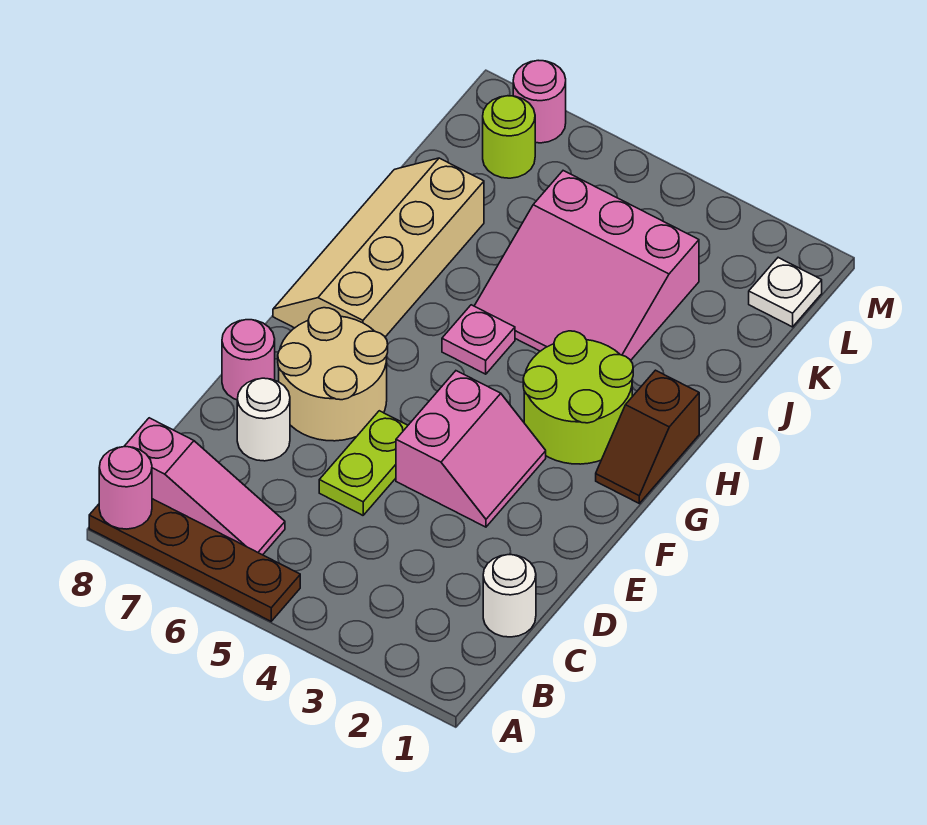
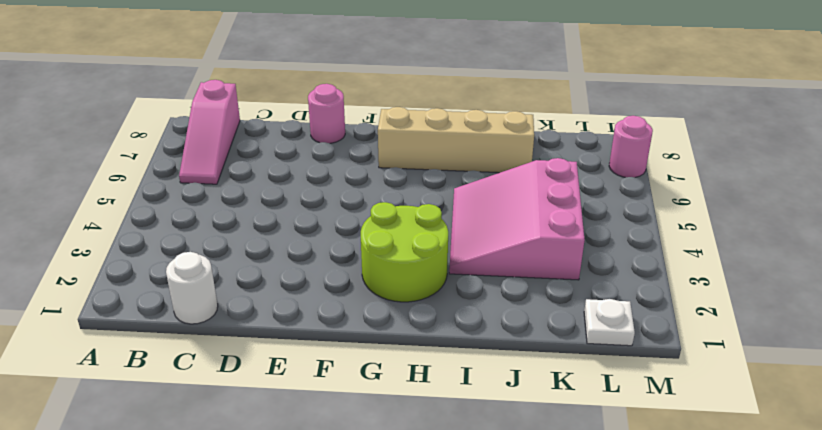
none -> brown plate A5:A8 level 1
none -> lime plate D5:E5 level 1
none -> white round brick D7 level 1

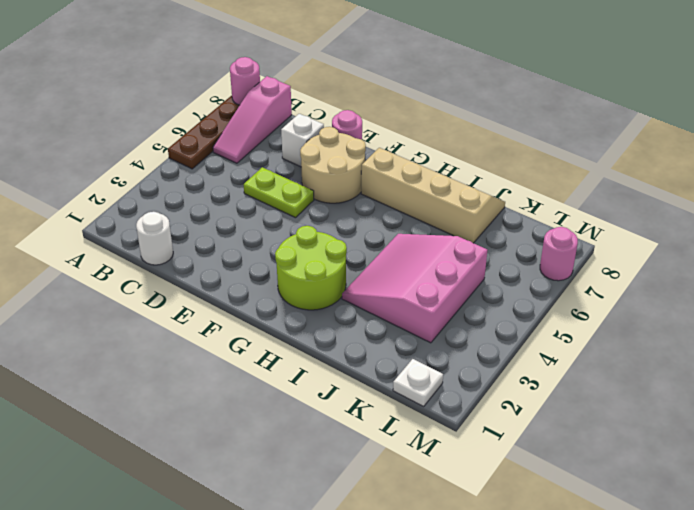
white brick D7 level 1 -> white round brick D7 level 1
none -> pink slope E3:F4 level 1 top 4
none -> brown slope G1:H1 level 1 top H
none -> pink plate H5 level 1

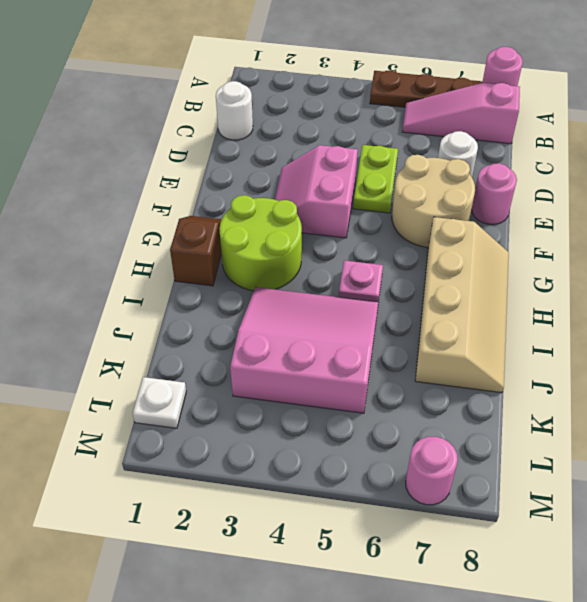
none -> lime round brick L7 level 1

